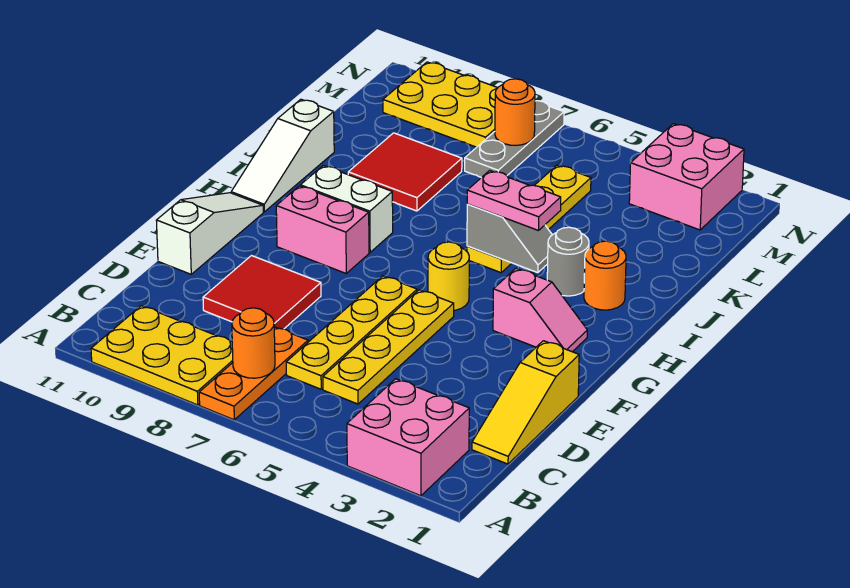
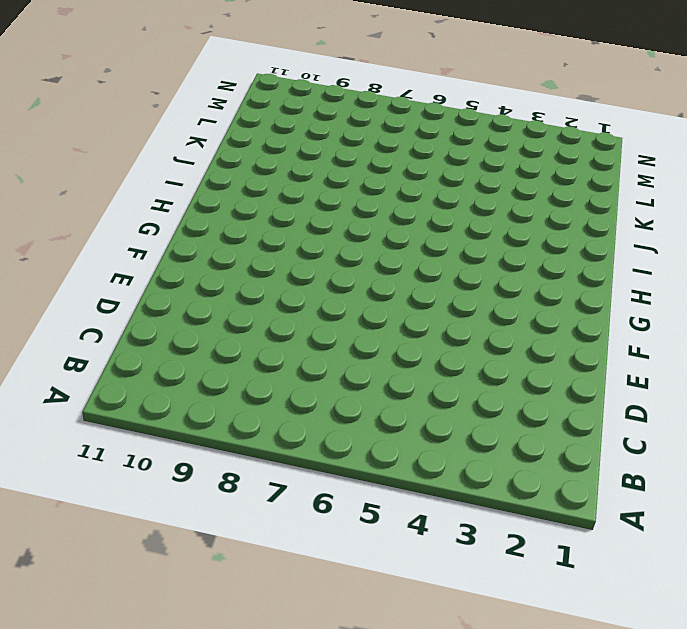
none -> pink brick A2:B3 level 1
none -> orange plate A7:C7 level 1
none -> yellow plate A8:B10 level 1

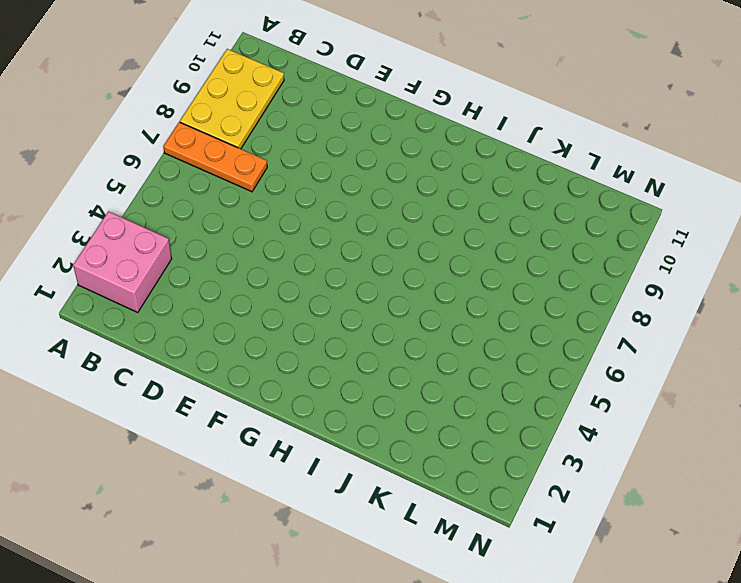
none -> yellow slope C1:E1 level 1 top E
none -> yellow plate C5:F5 level 1
none -> yellow plate C6:F6 level 1

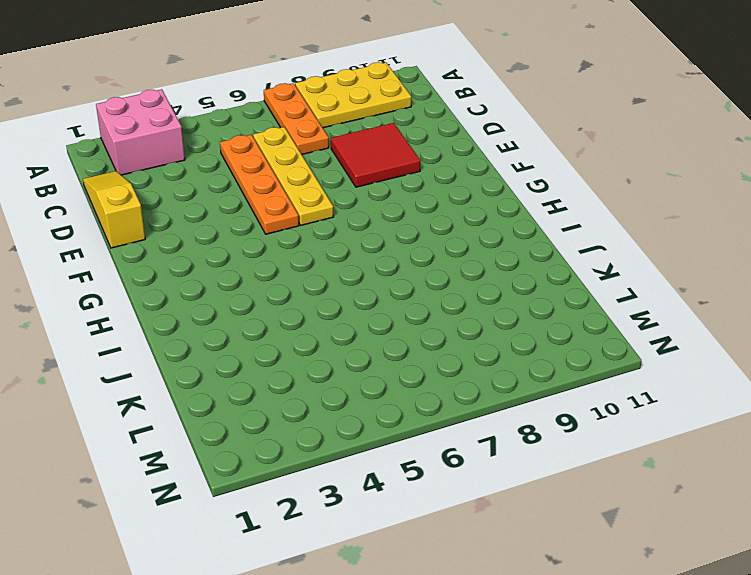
orange plate C5:F5 level 1 -> yellow plate C5:F5 level 1
none -> white slope E11:G11 level 1 top E
none -> pink slope G2:G3 level 1 top 3
none -> yellow round brick G5 level 1

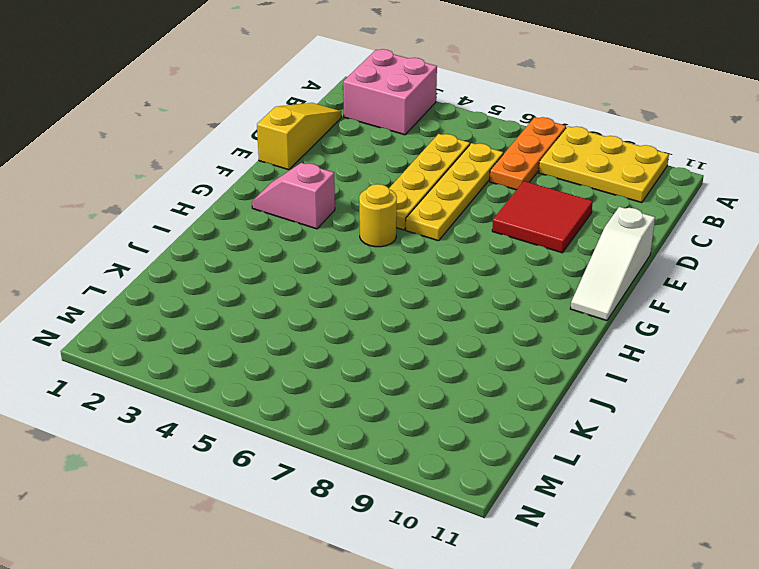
none -> pink brick G8:G9 level 1
none -> white brick H8:H9 level 1
none -> white slope H11:J11 level 1 top J

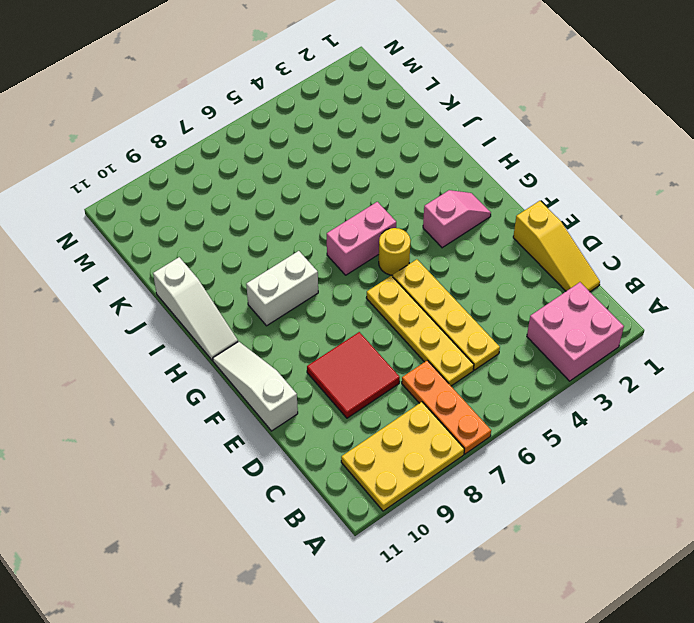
pink brick H5:H6 level 1 -> pink brick G8:G9 level 1
none -> orange round brick I2 level 1
none -> grey round brick I3 level 1
none -> yellow plate I5:L5 level 1

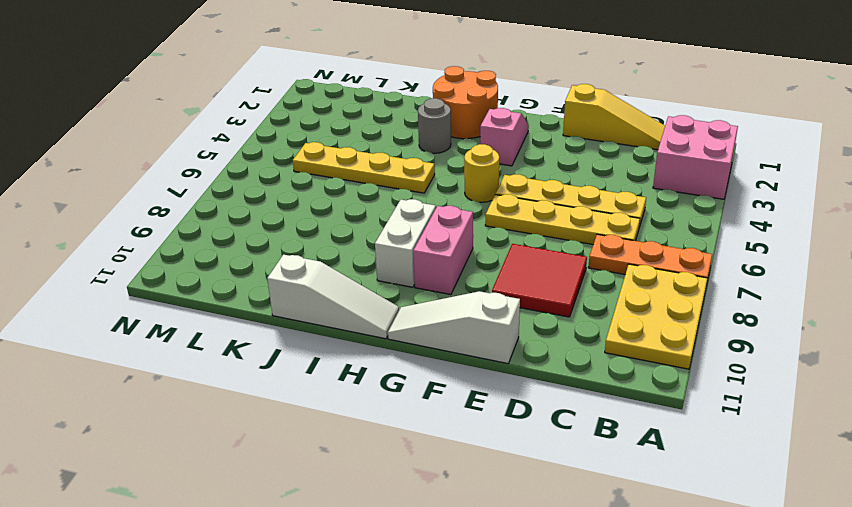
orange round brick H1:I2 level 1 -> orange round brick I2 level 1
none -> red tile J8:K9 level 1
none -> grey plate L7:N7 level 1
none -> pink brick M2:N3 level 1

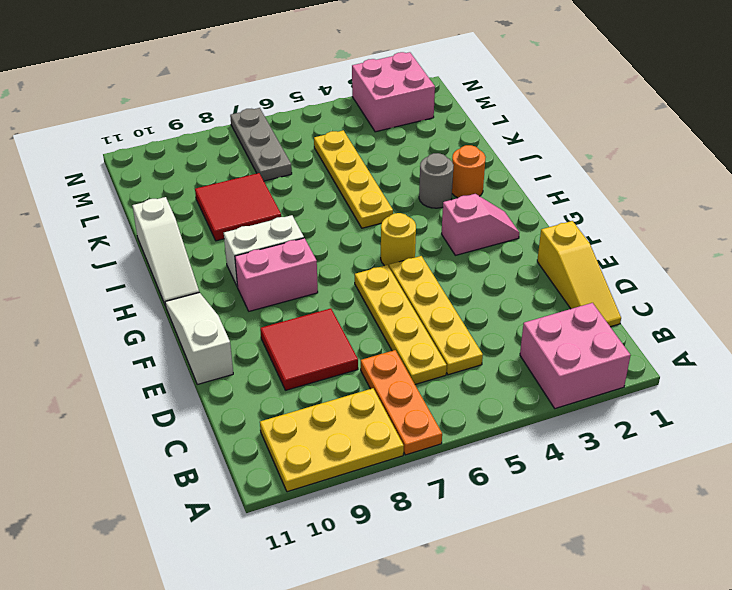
none -> yellow plate M8:N10 level 1
none -> orange round brick B7 level 2
none -> grey slope I4:I5 level 2 top 5

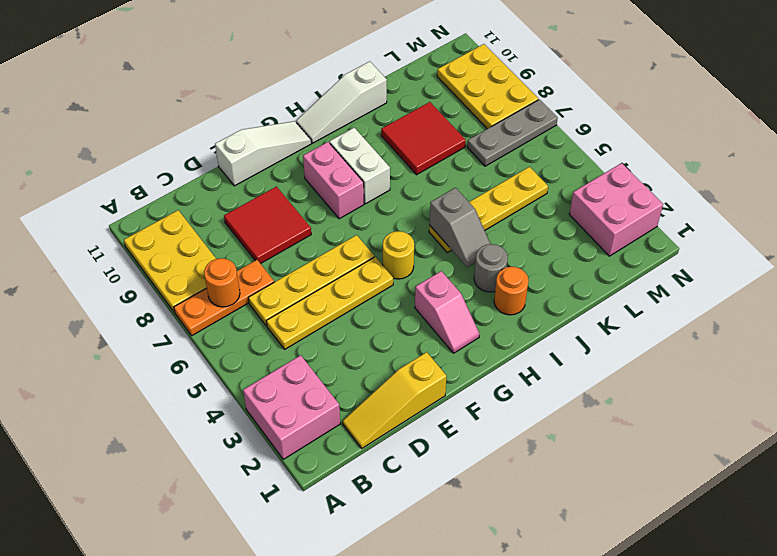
none -> orange round brick M7 level 2
none -> pink plate I4:I5 level 3

